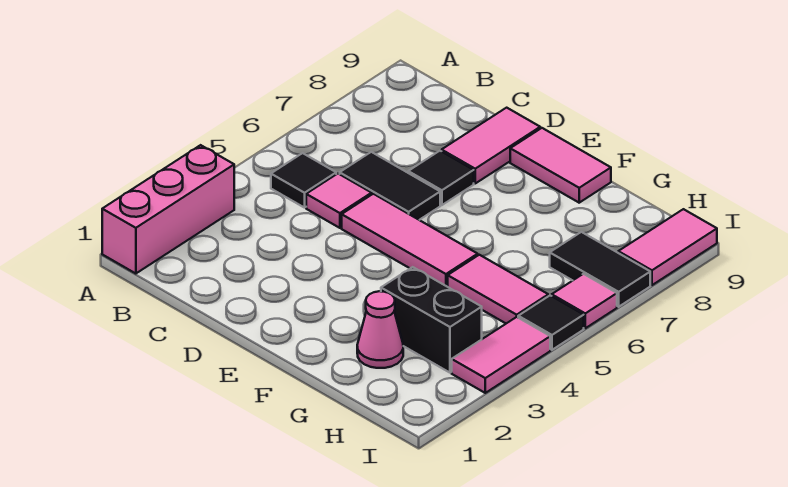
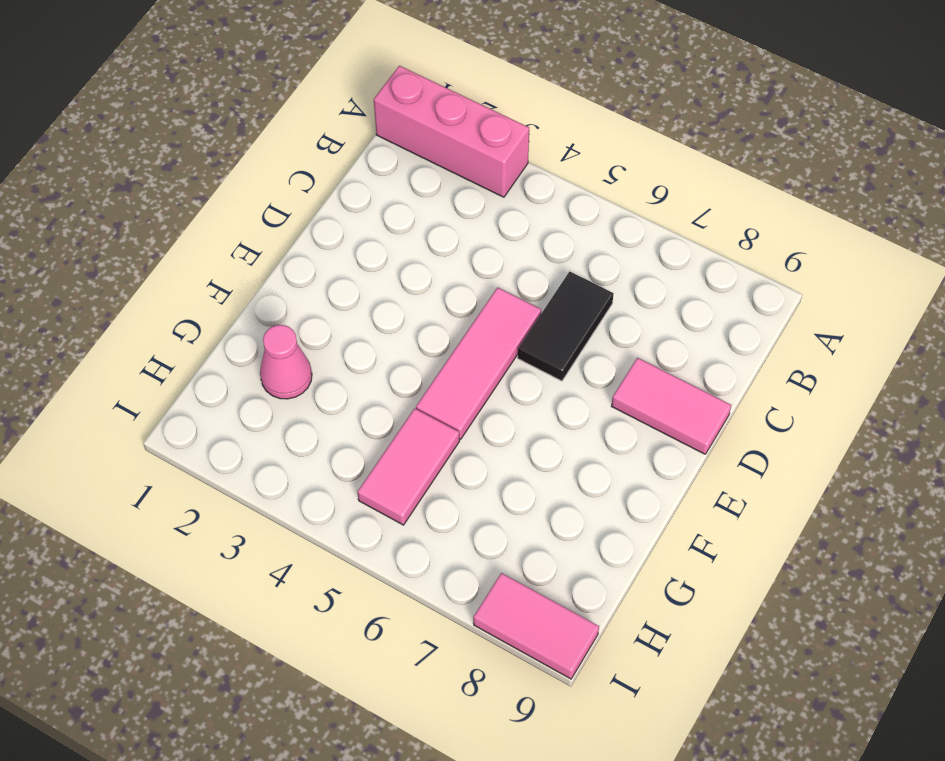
none -> black tile B5 level 1
none -> pink tile C5 level 1
none -> black tile D7 level 1

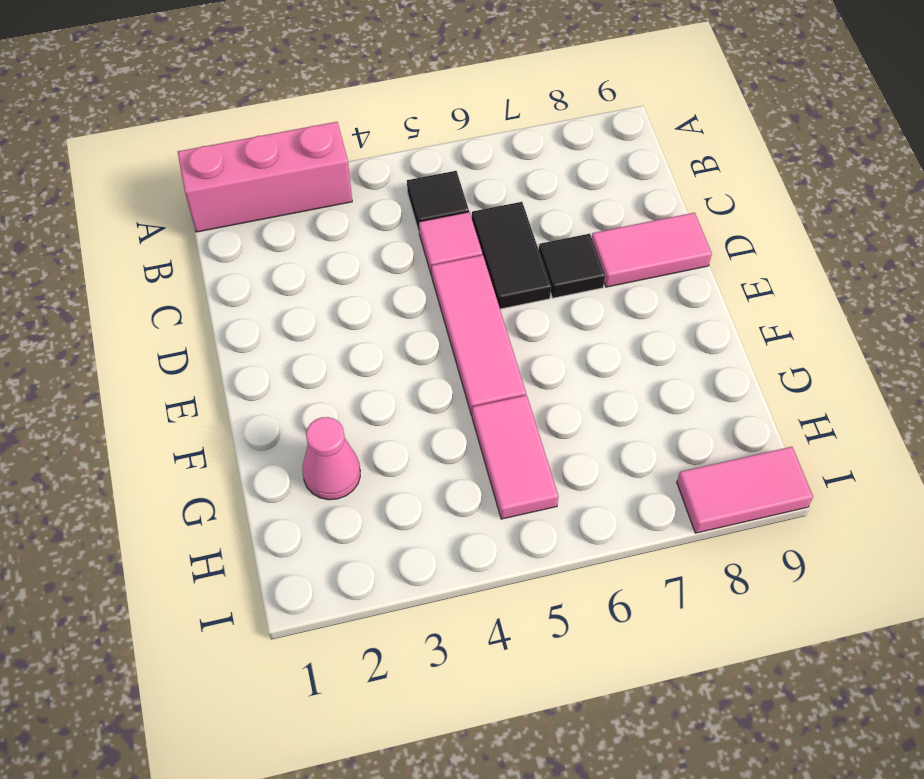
none -> pink tile E9:F9 level 1
none -> black brick G3:H3 level 1
none -> black tile H7:I7 level 1

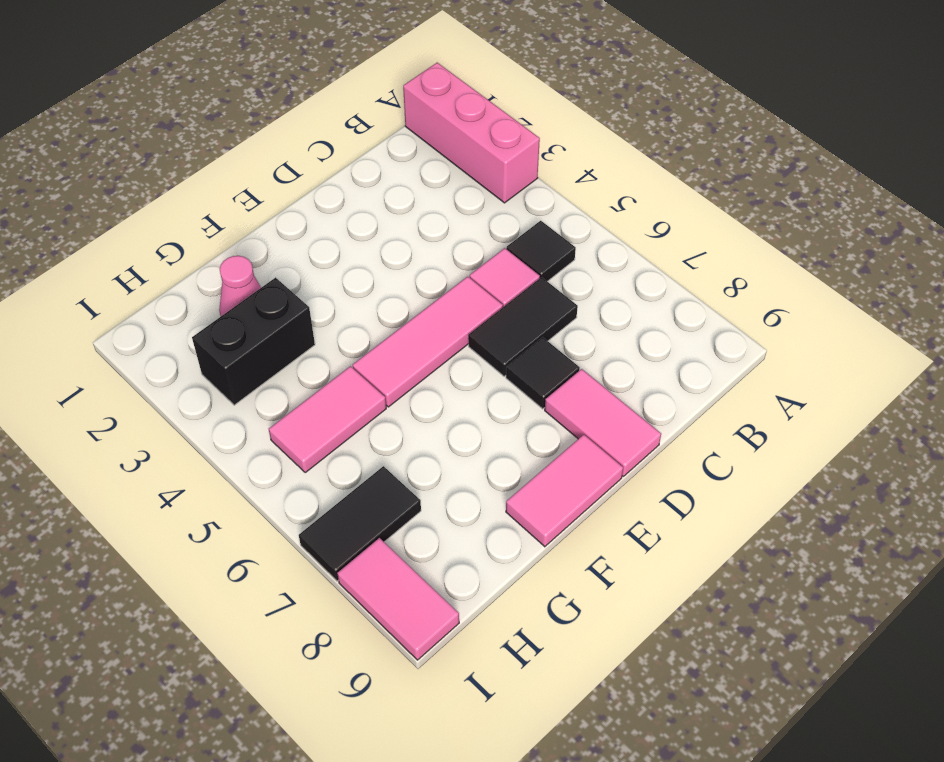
none -> pink tile I3:I4 level 1
none -> black tile I5 level 1
none -> pink tile I6 level 1

